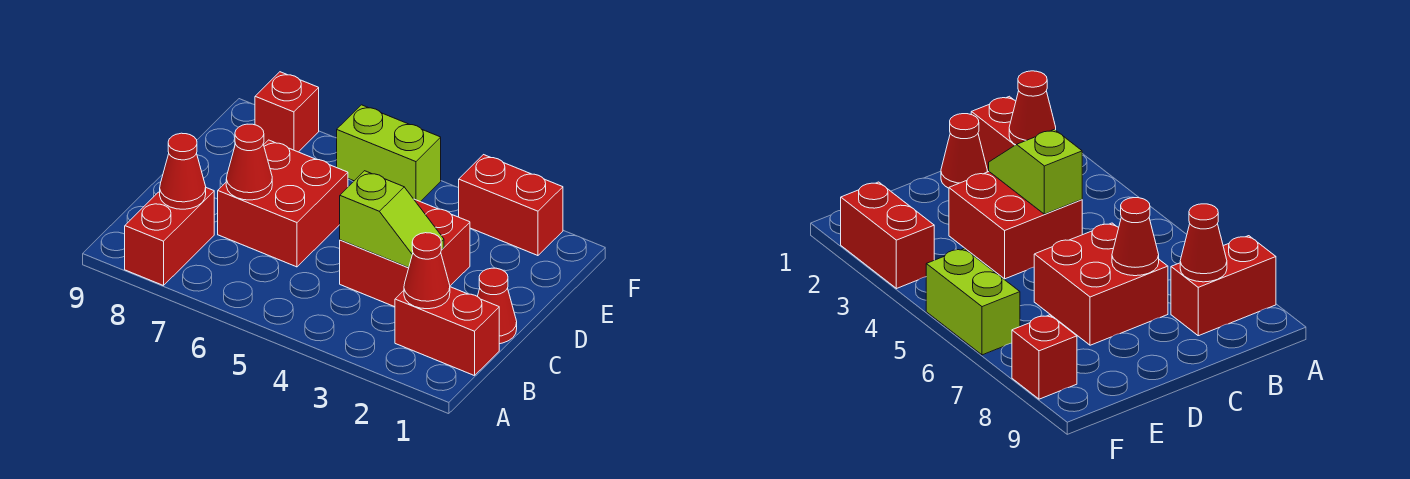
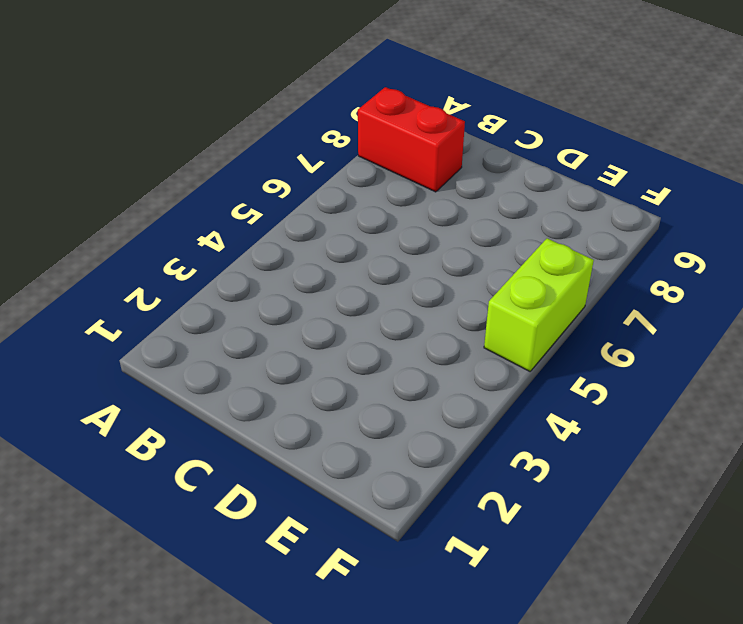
none -> red brick B1:B2 level 1
none -> red cone C1 level 1
none -> red brick C3:D4 level 1

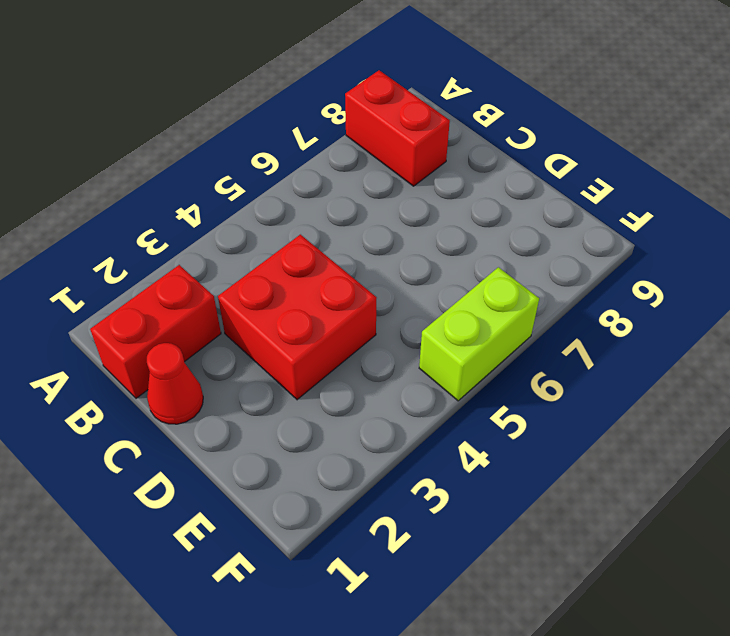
none -> red brick C6:D7 level 1
none -> red brick F2:F3 level 1
none -> red brick F8 level 1

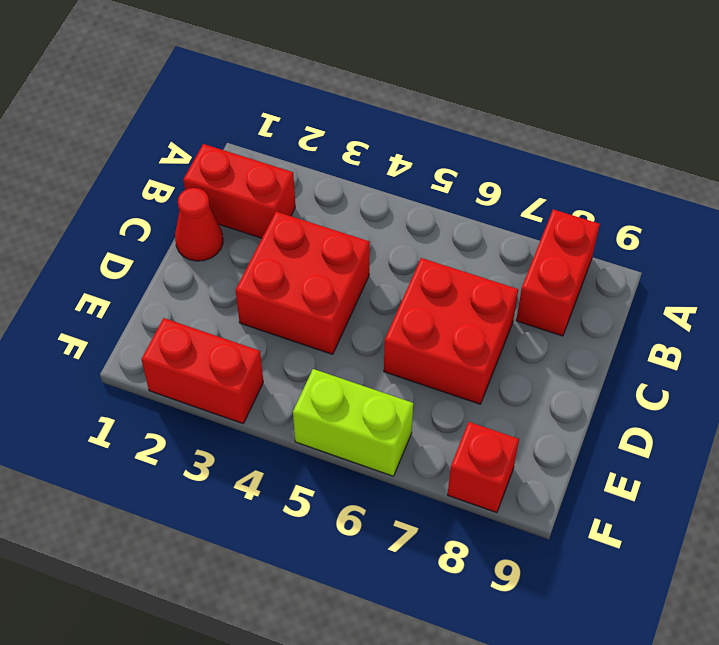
none -> red cone B2 level 2
none -> red cone B8 level 2
none -> lime slope C3:C4 level 2 top 4

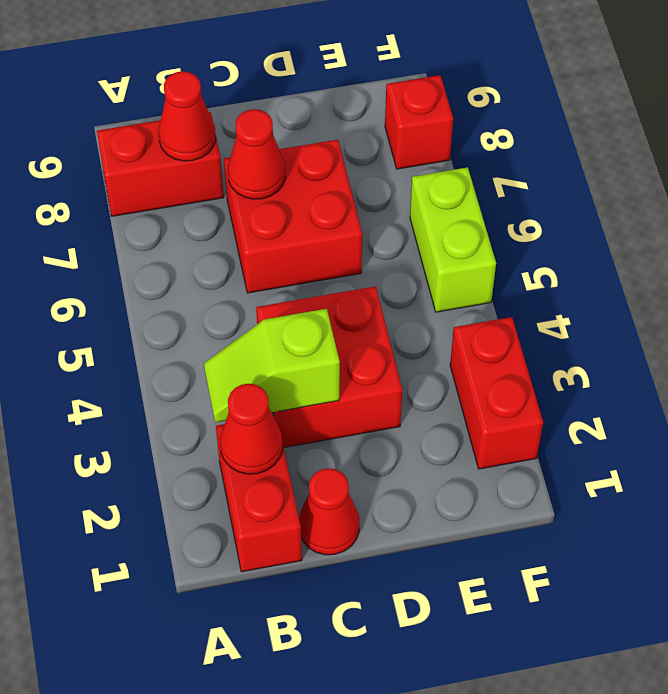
lime slope B3:C3 level 2 top C -> lime slope C3:C4 level 2 top 4

